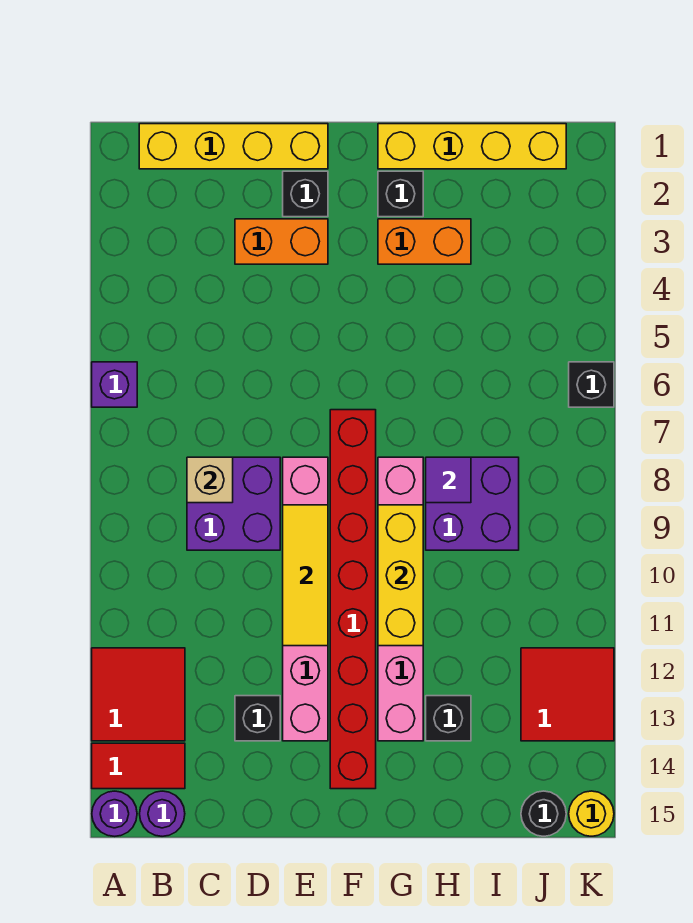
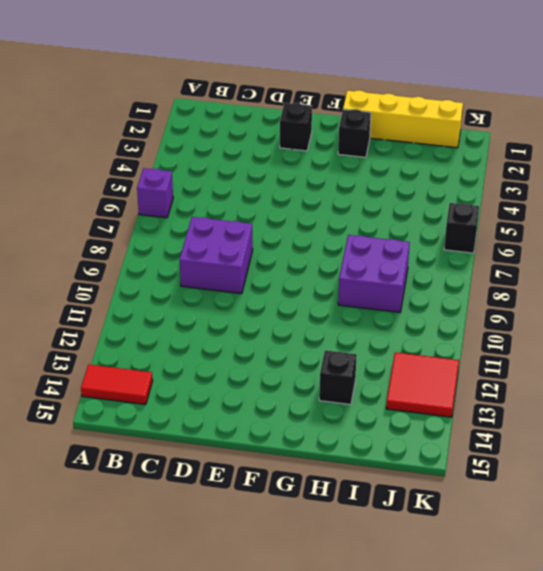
none -> red tile A12:B13 level 1
none -> purple round brick A15 level 1
none -> yellow brick B1:E1 level 1

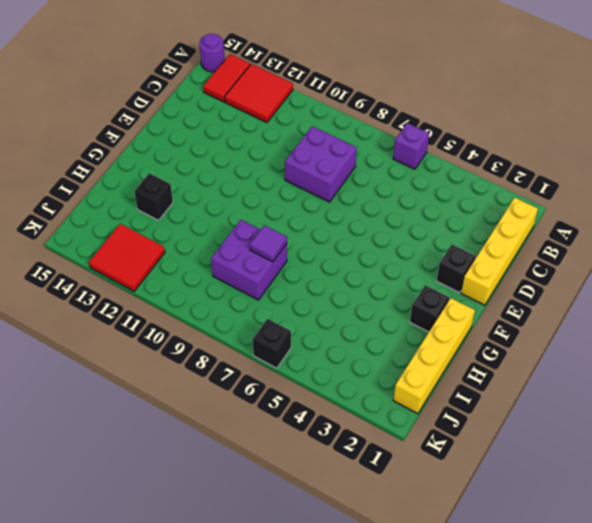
none -> purple round brick B15 level 1
none -> orange brick D3:E3 level 1
none -> black brick D13 level 1

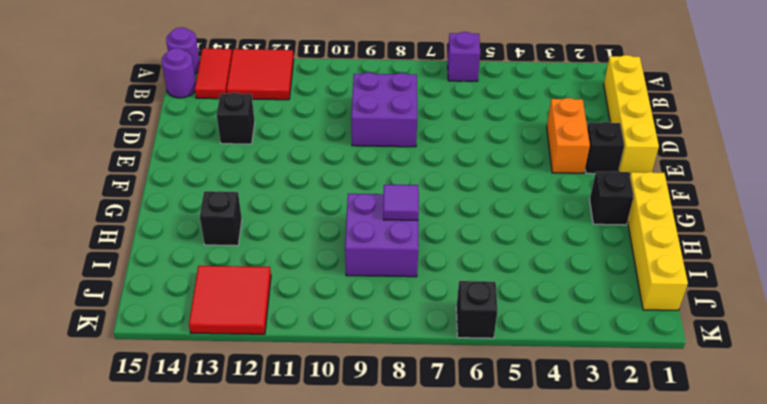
none -> pink brick E8:E13 level 1
none -> red brick F7:F14 level 1
none -> orange brick G3:H3 level 1

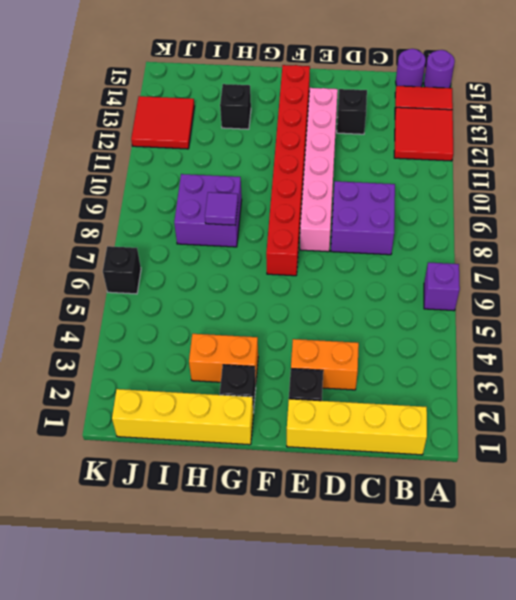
none -> pink brick G8:G13 level 1
none -> black round brick J15 level 1
none -> yellow round brick K15 level 1

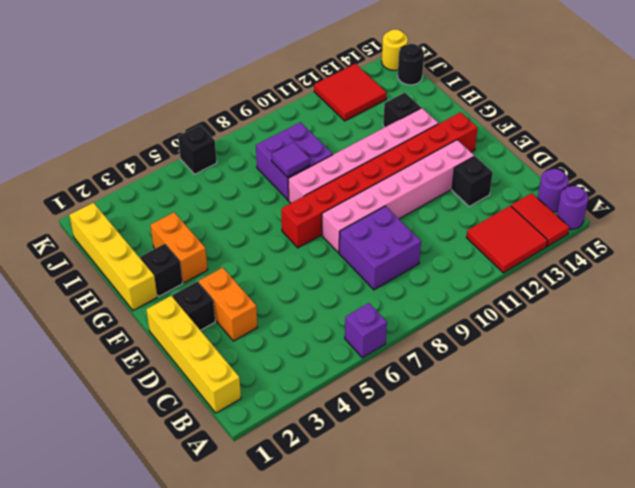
none -> tan brick C8 level 2
none -> yellow tile E9:E11 level 2
none -> yellow brick G9:G11 level 2

